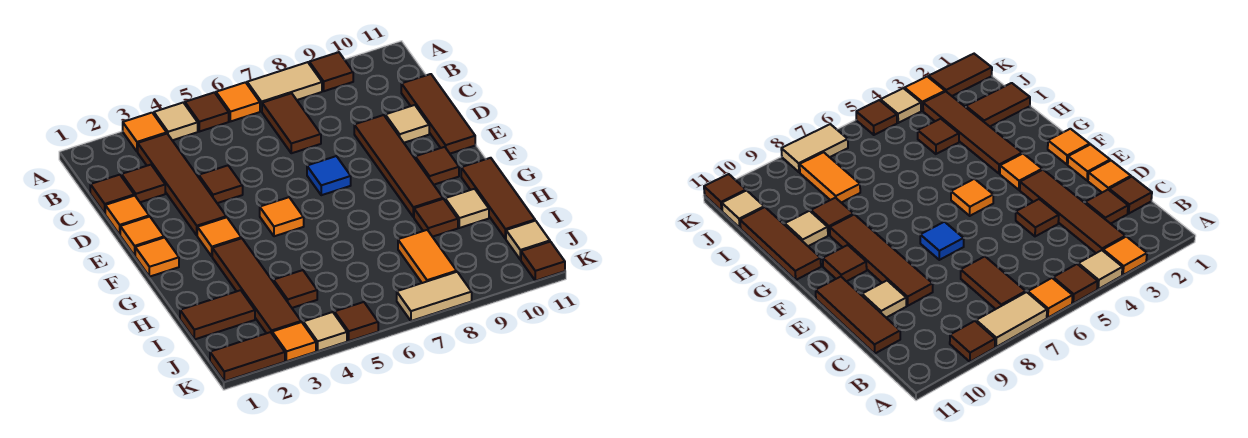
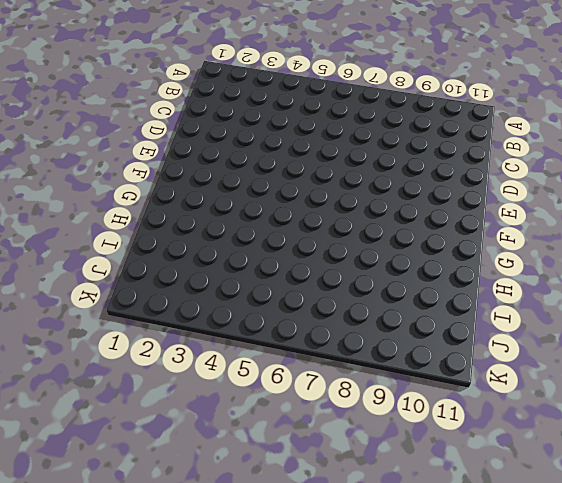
none -> orange tile A3 level 1
none -> tan tile A4 level 1
none -> brown tile A5 level 1
none -> orange tile A6 level 1

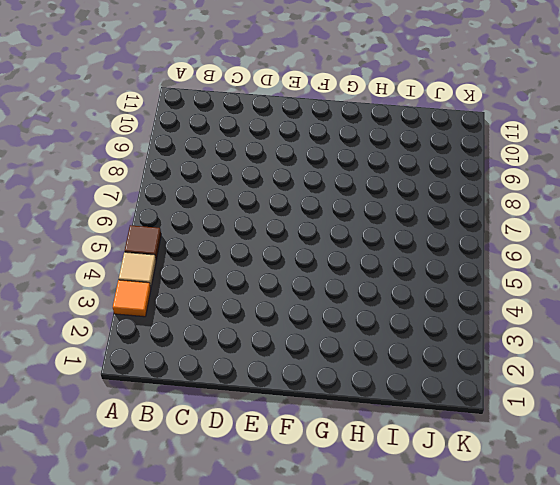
none -> orange tile A6 level 1
none -> tan tile A7:A8 level 1
none -> brown tile A9 level 1
none -> brown tile B3:E3 level 1

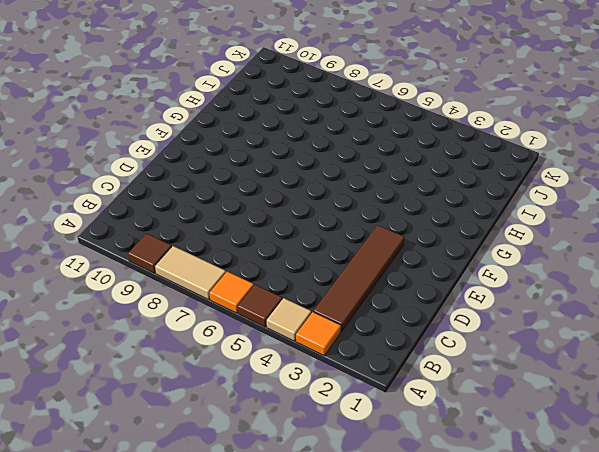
none -> brown tile B7:C7 level 1
none -> brown tile C1 level 1
none -> brown tile C2 level 1
none -> brown tile C11:E11 level 1

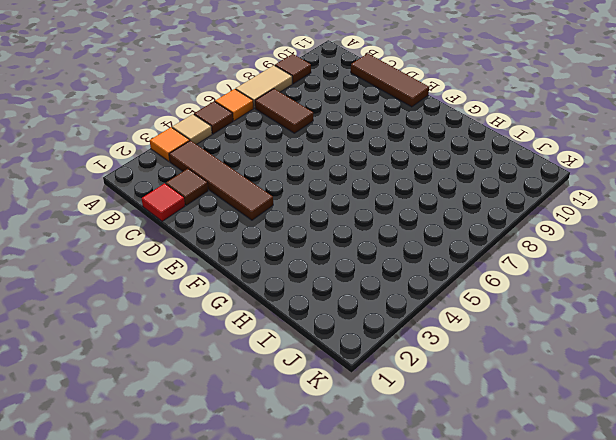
red tile C1 level 1 -> brown tile C1 level 1
none -> orange tile D1 level 1
none -> brown tile D4 level 1
none -> brown tile D9:G9 level 1
none -> tan tile D10 level 1

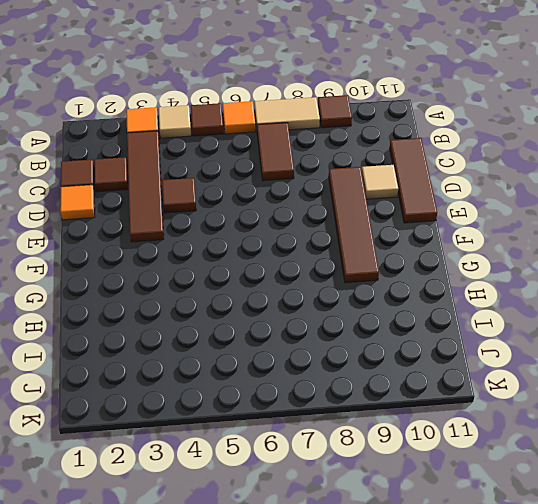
none -> orange tile E1 level 1
none -> blue tile E7 level 1
none -> orange tile F1 level 1
none -> orange tile F3 level 1

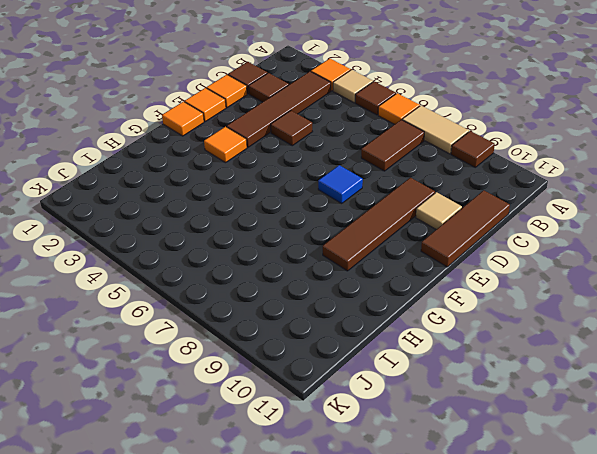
none -> orange tile F5 level 1
none -> brown tile F10 level 1
none -> brown tile G3:J3 level 1
none -> brown tile G11:I11 level 1

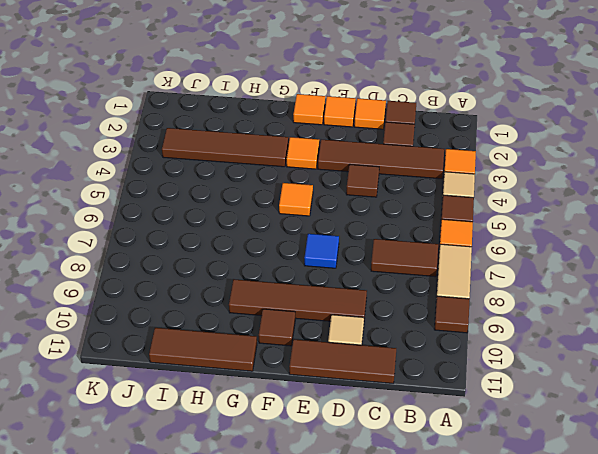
none -> brown tile H9 level 1
none -> tan tile H10 level 1
none -> brown tile I1:I2 level 1
none -> brown tile I4 level 1

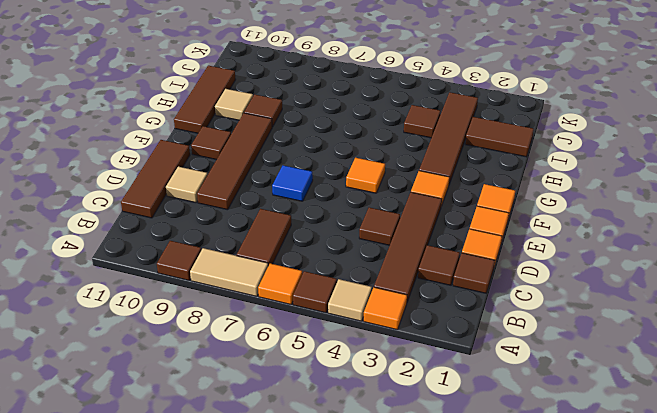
none -> orange tile I8:J8 level 1
none -> tan tile J11 level 1
none -> brown tile K1:K2 level 1
none -> orange tile K3 level 1

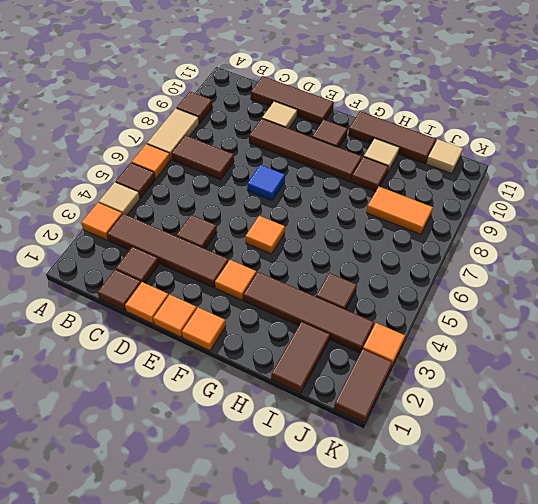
none -> tan tile K4 level 1
none -> brown tile K5 level 1
none -> tan tile K7:K8 level 1
none -> brown tile K11 level 1

